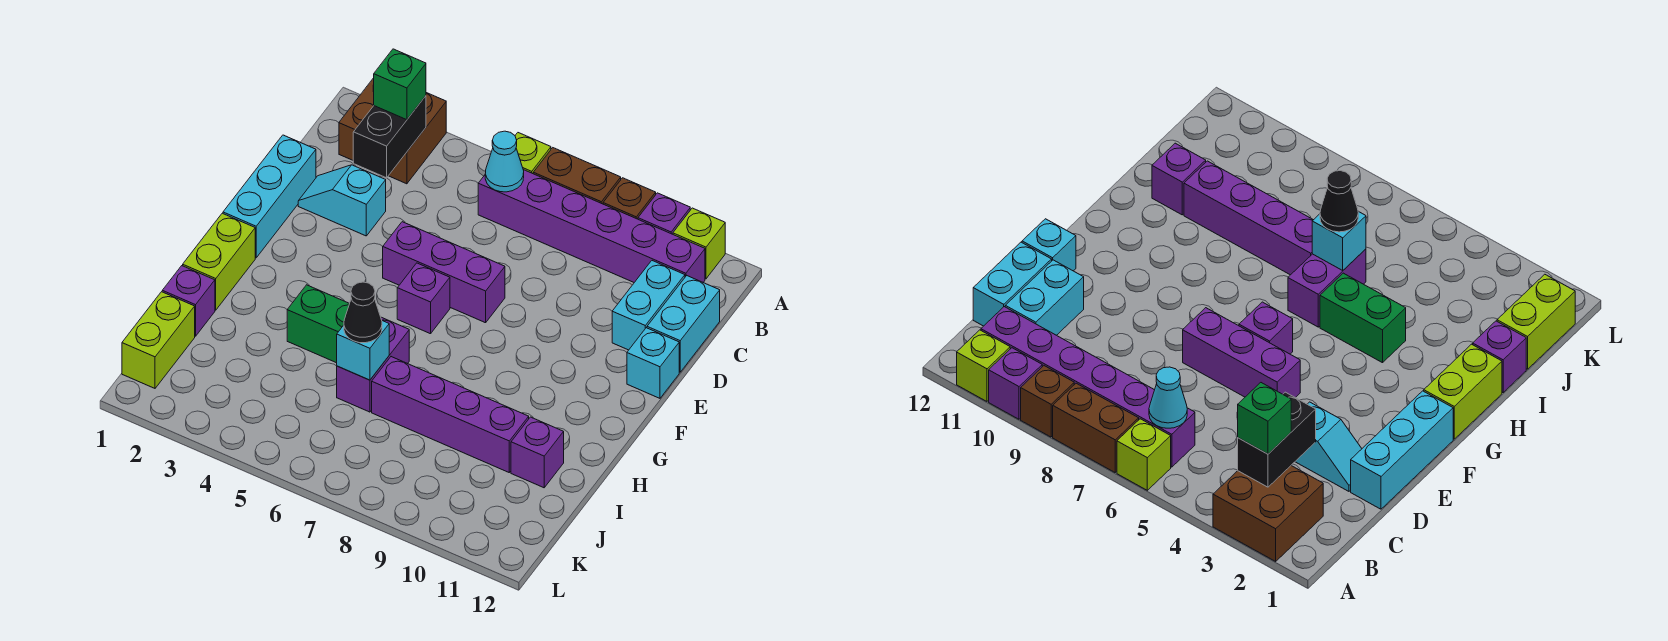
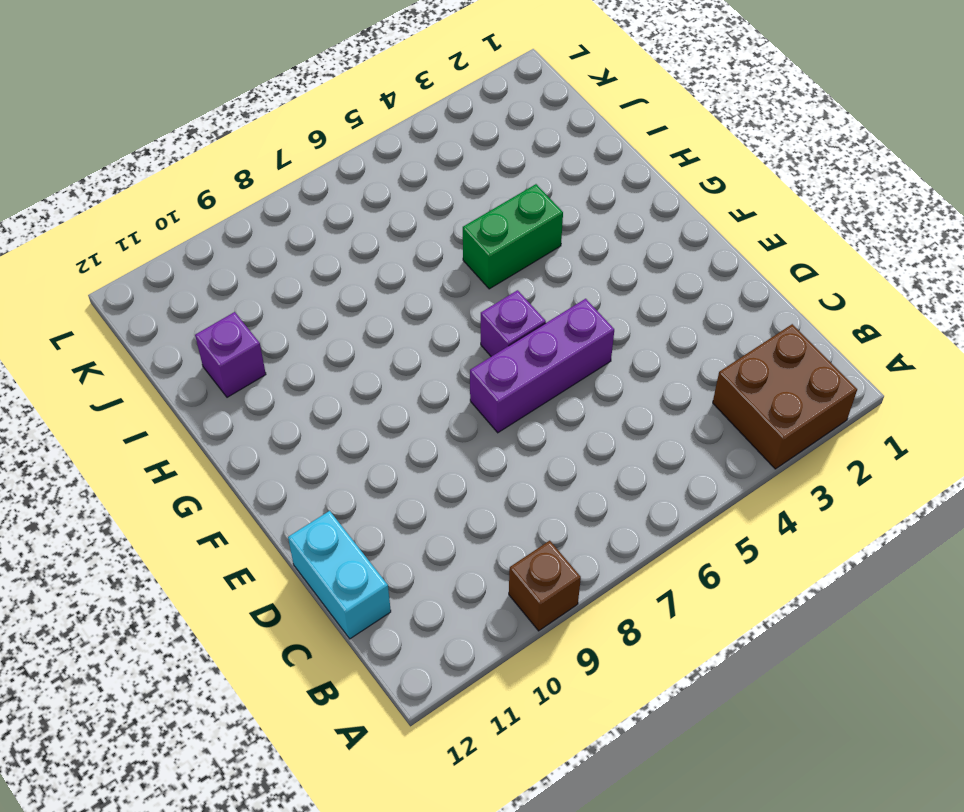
none -> lime brick A6 level 1
none -> brown brick A7:A8 level 1
none -> purple brick A10 level 1

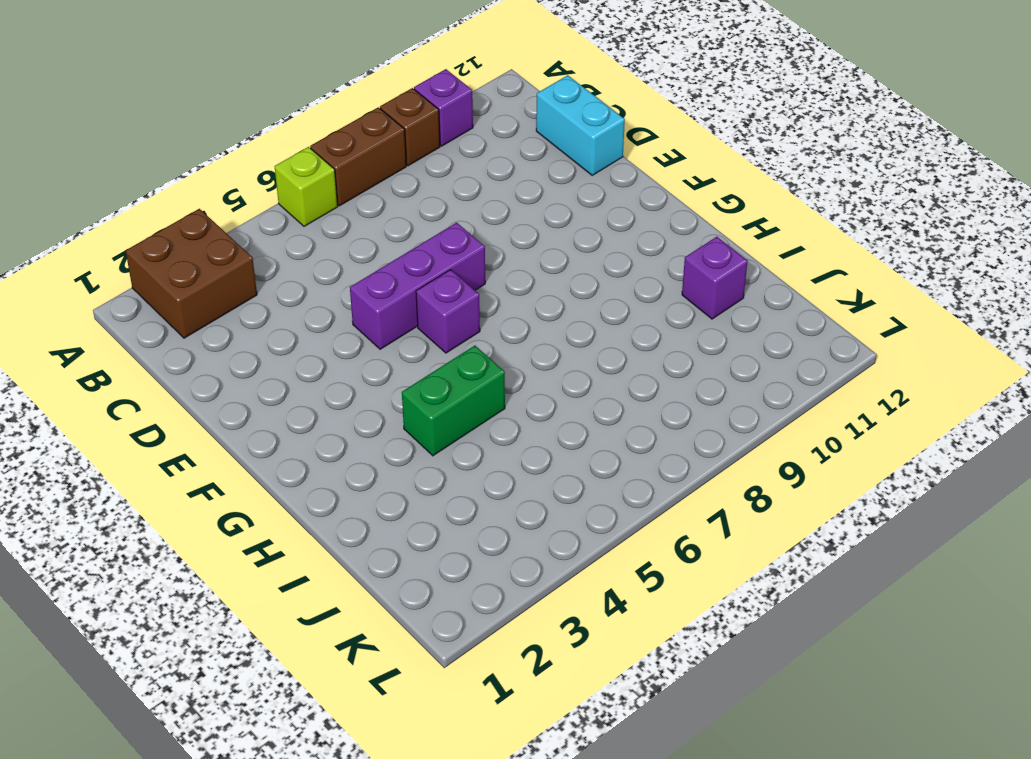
none -> lime brick A11 level 1
none -> purple brick B6:B11 level 1
none -> cyan brick C11:D11 level 1

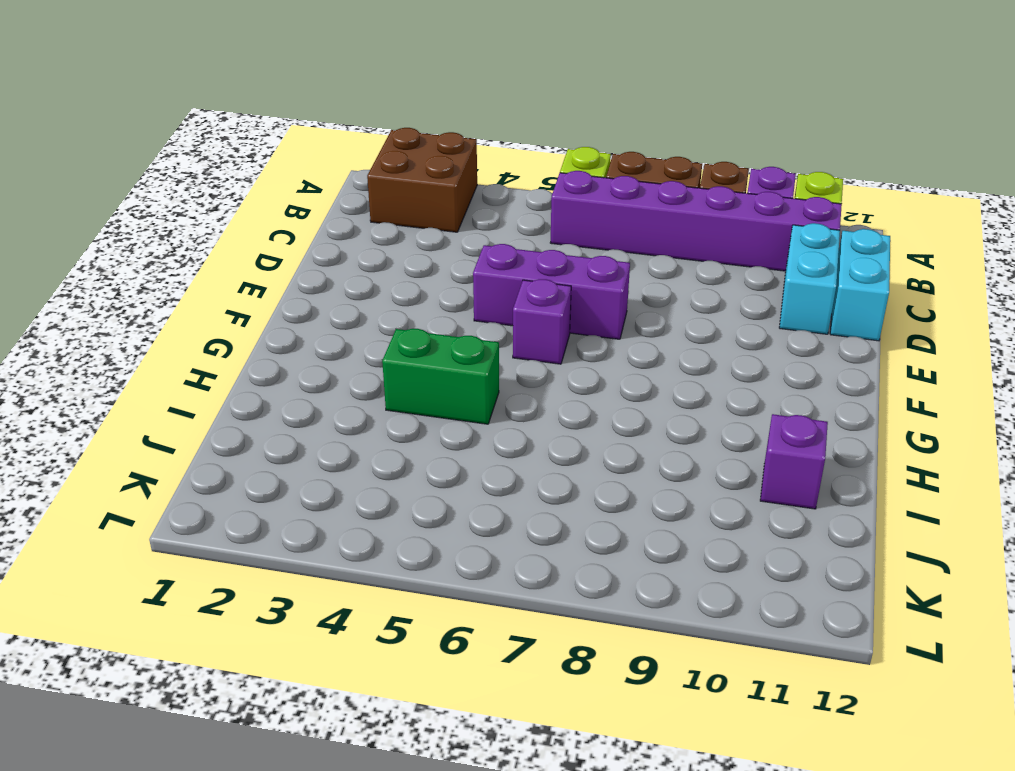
none -> cyan brick D1:F1 level 1
none -> cyan slope D2:D3 level 1 top 3
none -> cyan brick E12 level 1

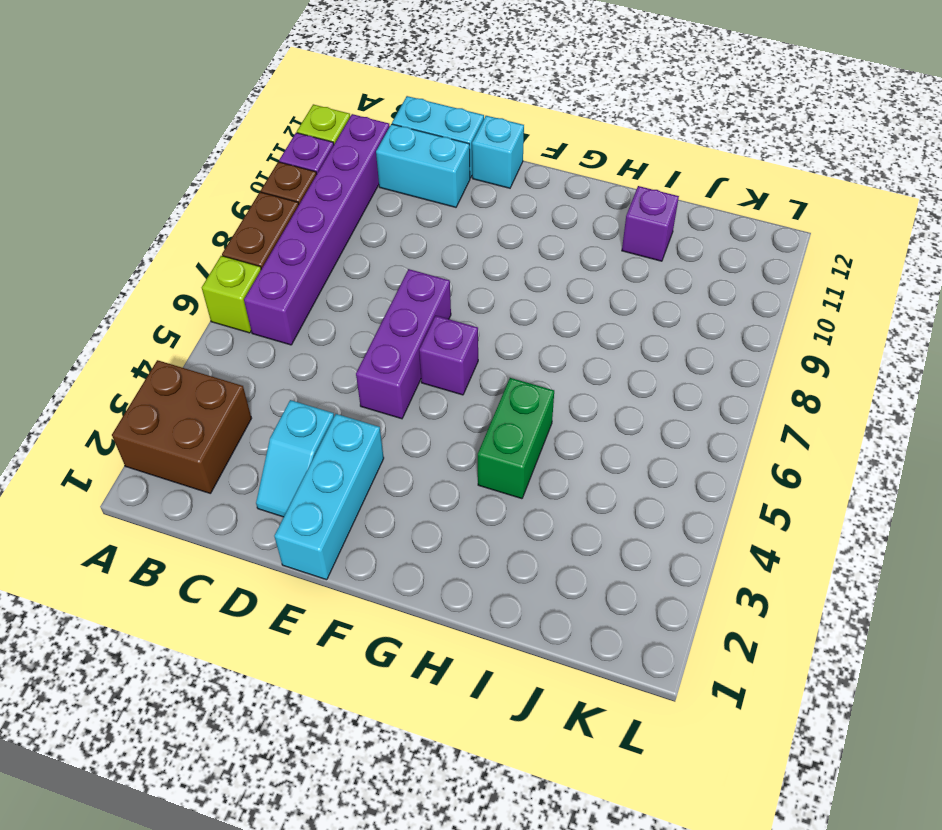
cyan brick E1:E3 level 1 -> cyan brick D1:F1 level 1
none -> lime brick G1:H1 level 1
none -> purple brick H6:I6 level 1
none -> purple brick I1 level 1

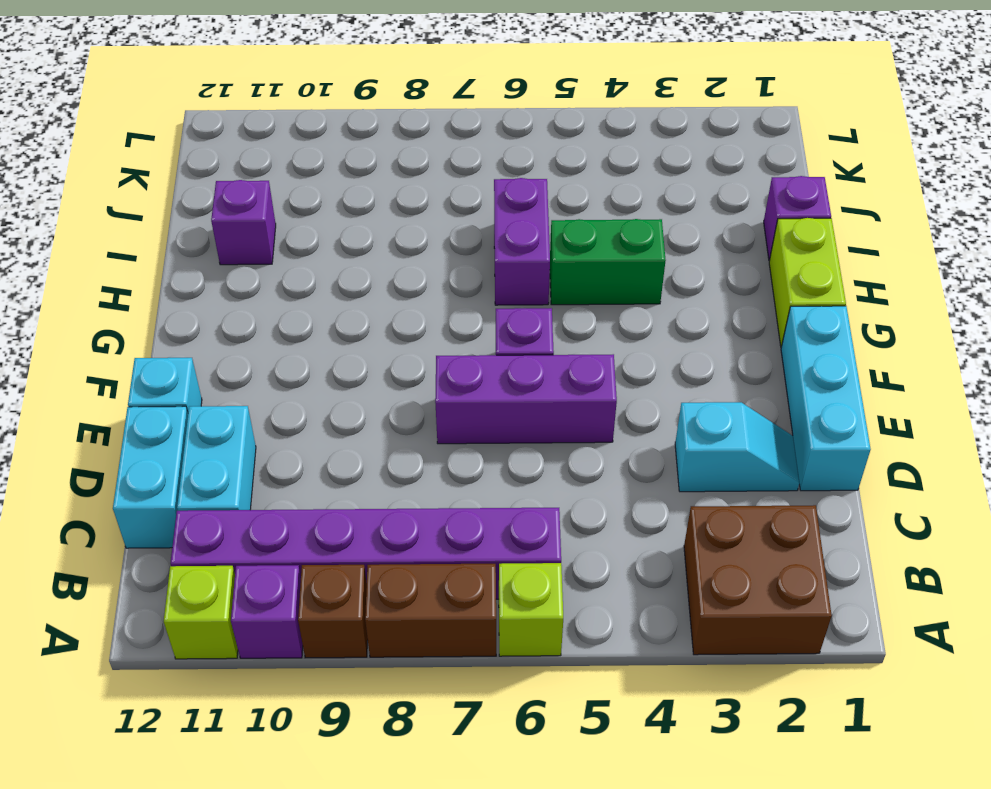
none -> purple brick I7:I10 level 1
none -> lime brick J1:K1 level 1
none -> black brick B3:C3 level 2

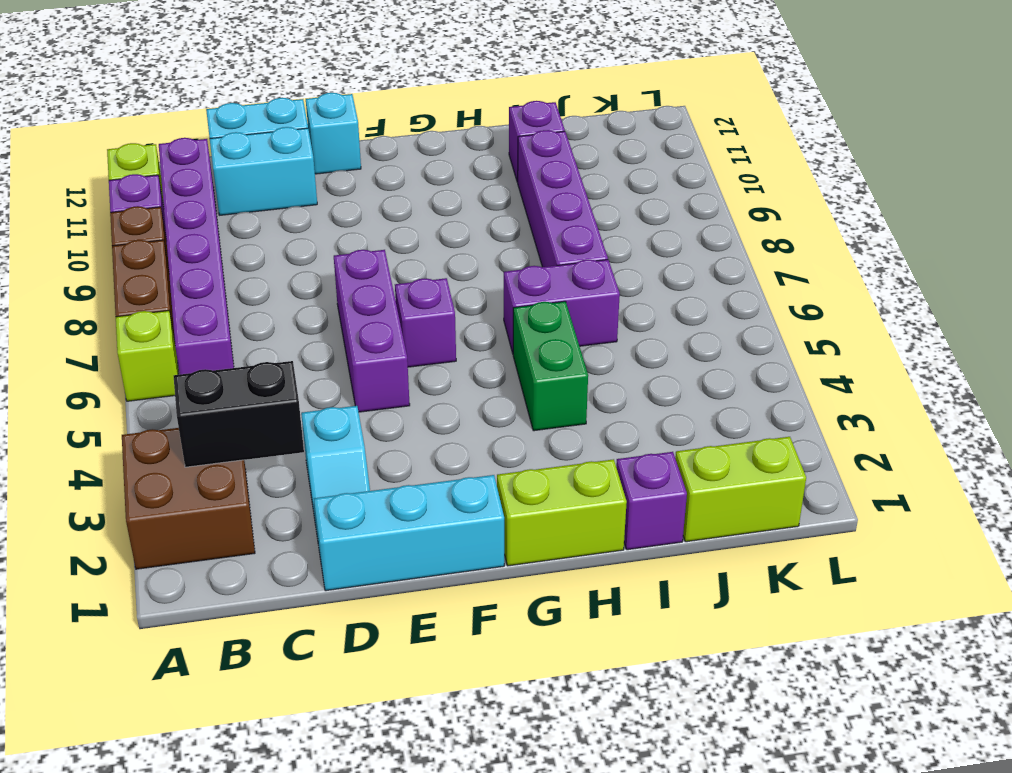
none -> cyan cone B6 level 2
none -> cyan brick I6 level 2
none -> green brick B3 level 3

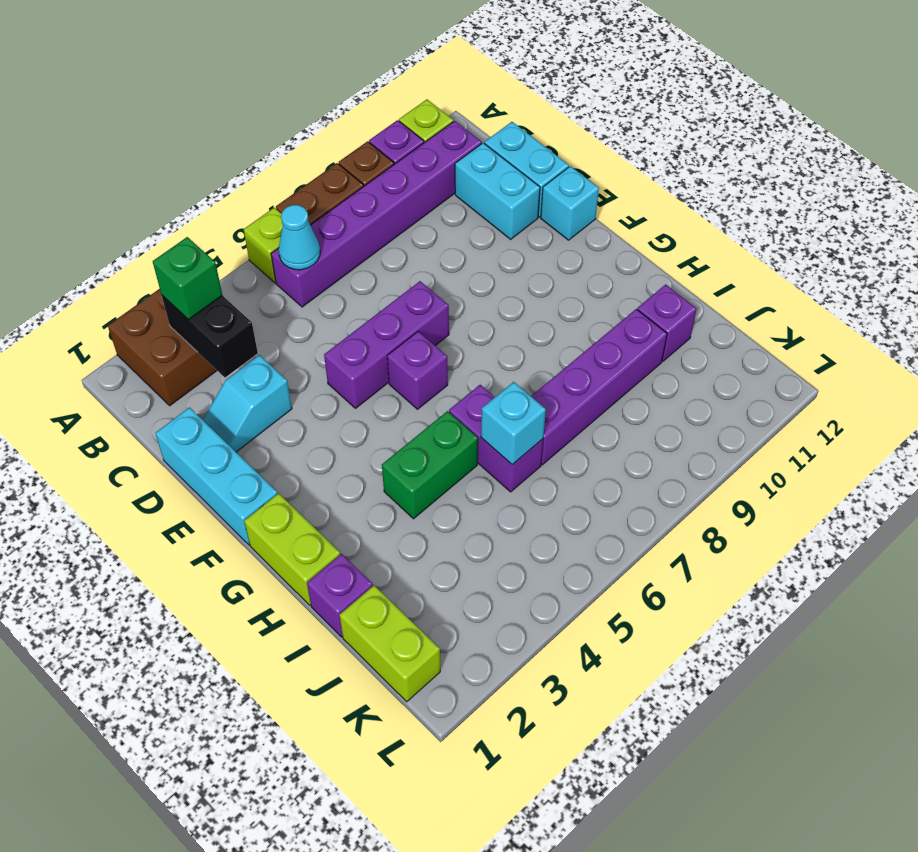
none -> black cone I6 level 3

